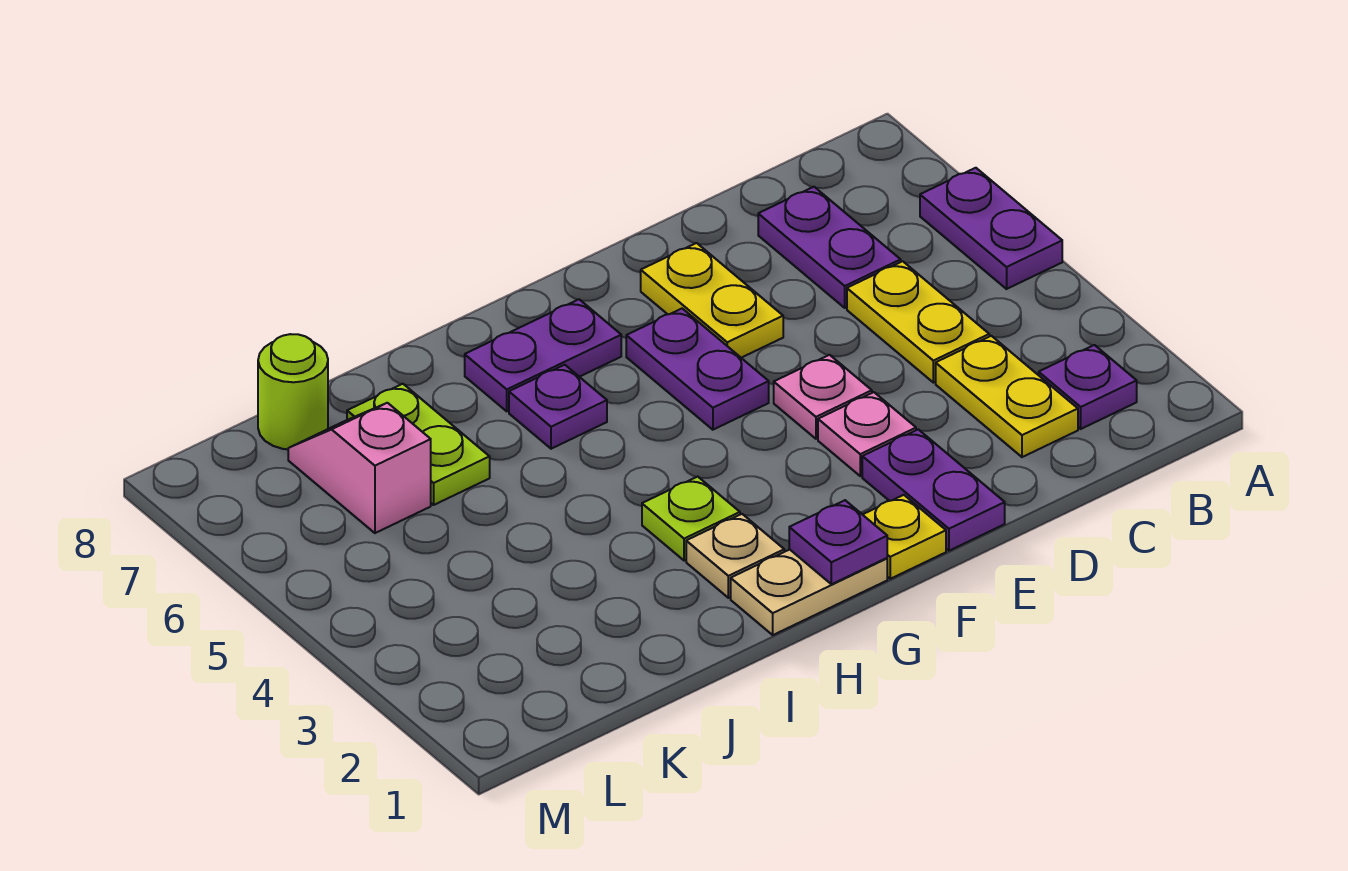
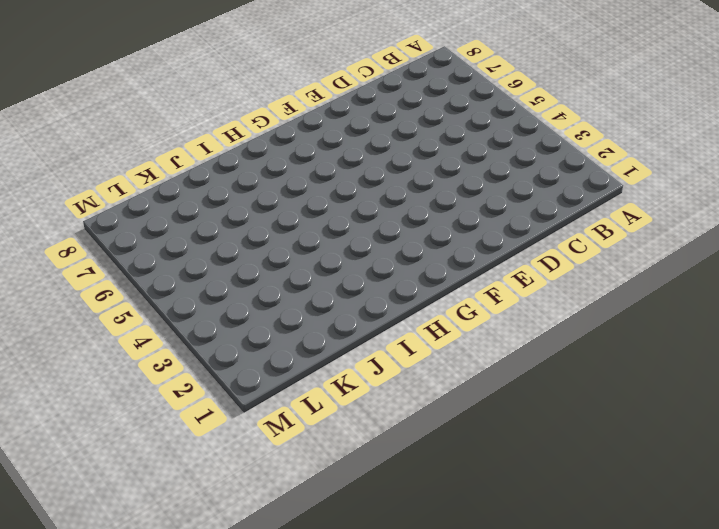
none -> purple plate A5:A6 level 1
none -> purple plate B2 level 1
none -> yellow plate C2:C3 level 1

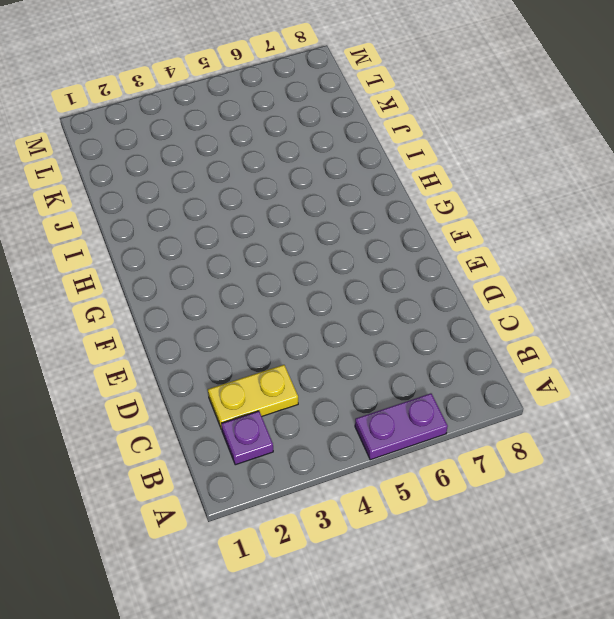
none -> yellow plate C4:C5 level 1
none -> purple plate C6:C7 level 1
none -> purple plate E1:E2 level 1

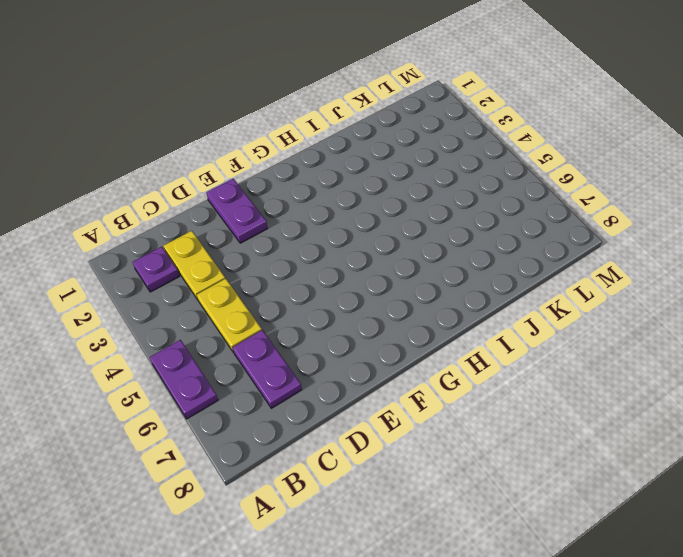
none -> pink plate E3 level 1
none -> pink plate E4 level 1
none -> yellow plate E6:E7 level 1

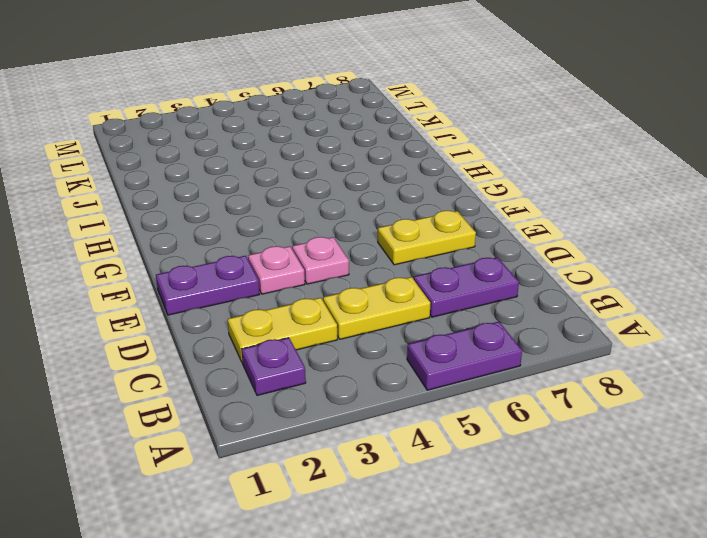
none -> yellow plate F1 level 1
none -> purple plate F5:F6 level 1
none -> tan plate G1:H1 level 1

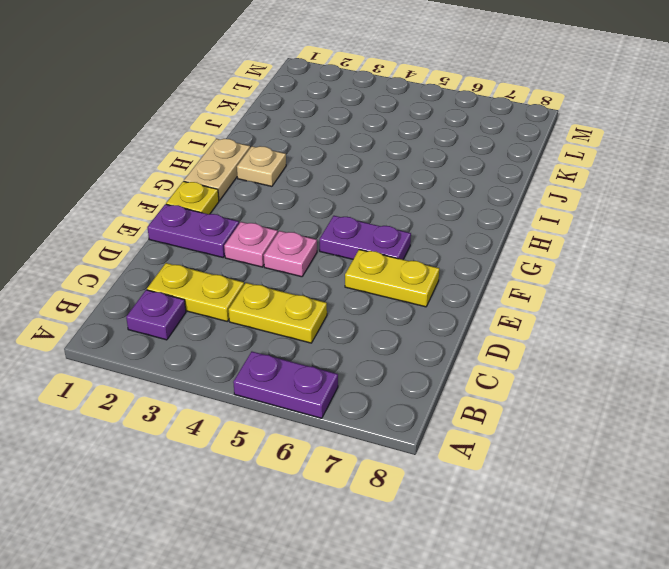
none -> purple plate C6:C7 level 1
none -> purple plate G7:H7 level 1
none -> lime plate H3 level 1

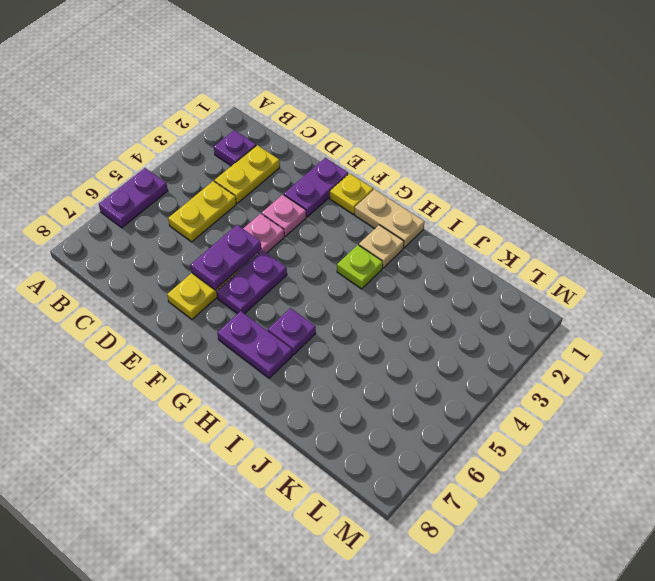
purple plate E5:E6 level 2 -> purple plate C6:C7 level 1
none -> lime plate J6:J7 level 1
none -> pink slope K6:K7 level 1 top 6
none -> lime round brick K8 level 1

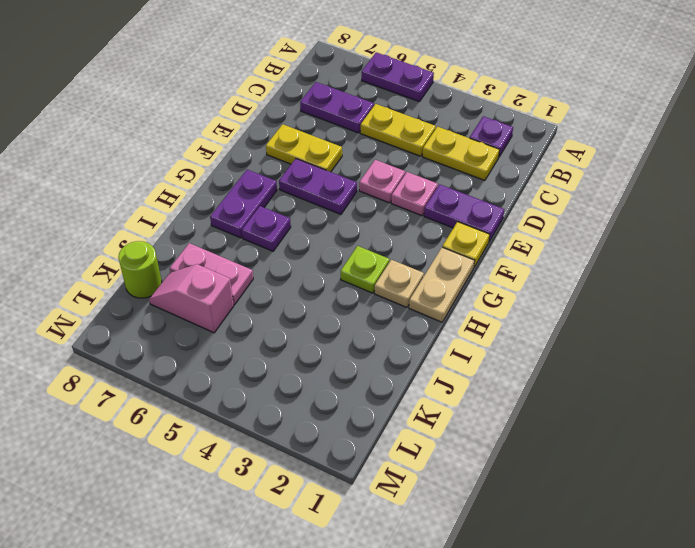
pink plate J6:J7 level 1 -> lime plate J6:J7 level 1
none -> purple plate G1 level 2

